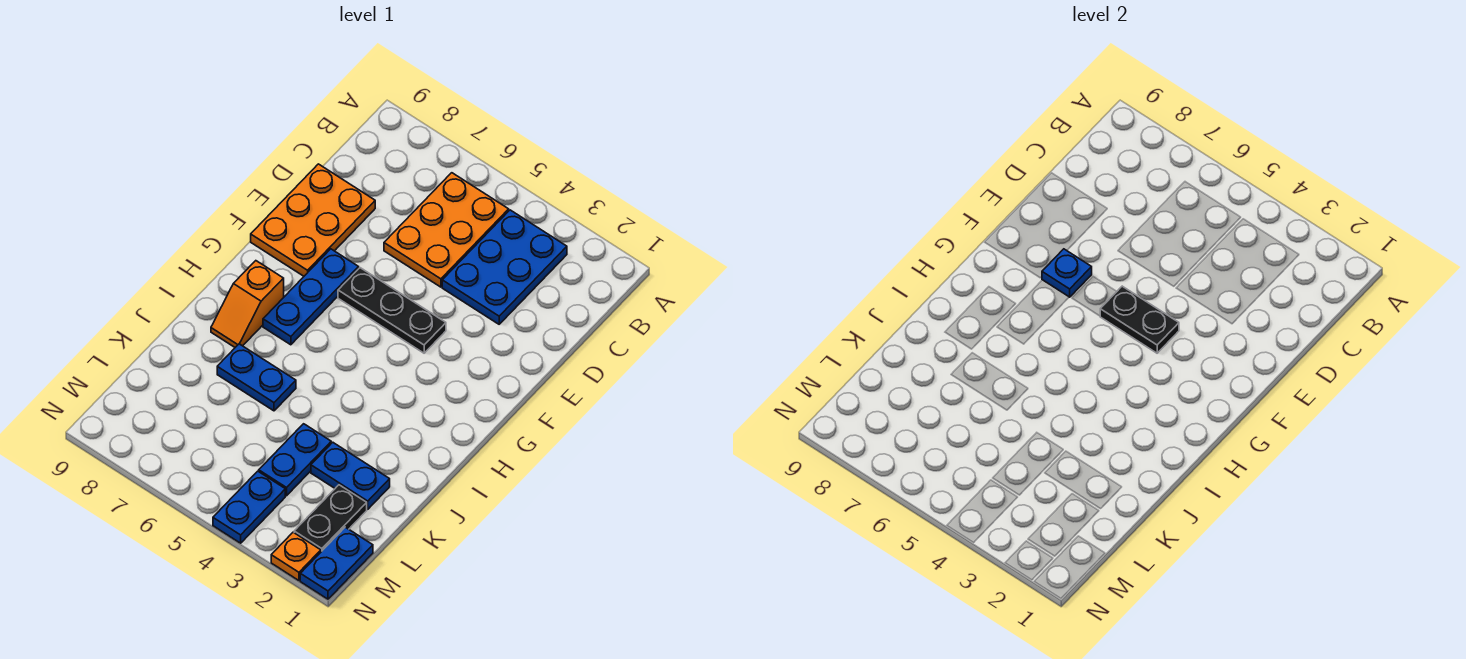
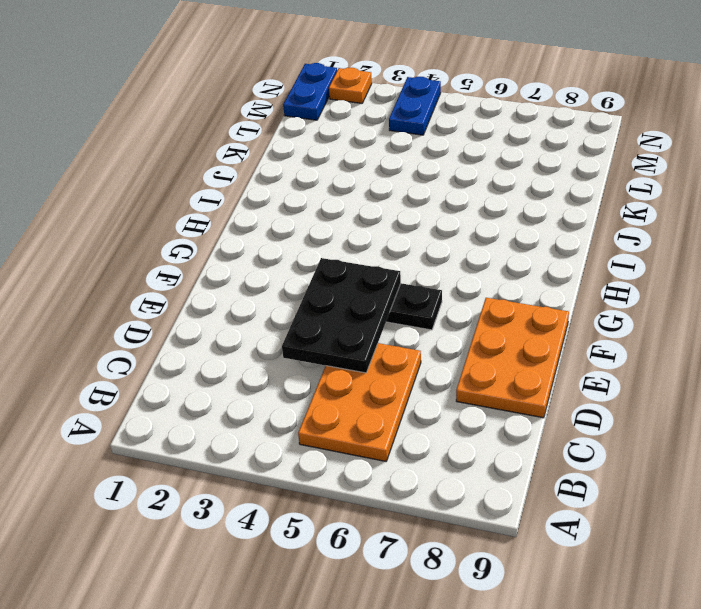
black plate D4:F5 level 2 -> black plate F4:F5 level 2
none -> blue plate B3:D4 level 1
none -> blue plate F7:H7 level 1
none -> orange slope H8:I8 level 1 top H

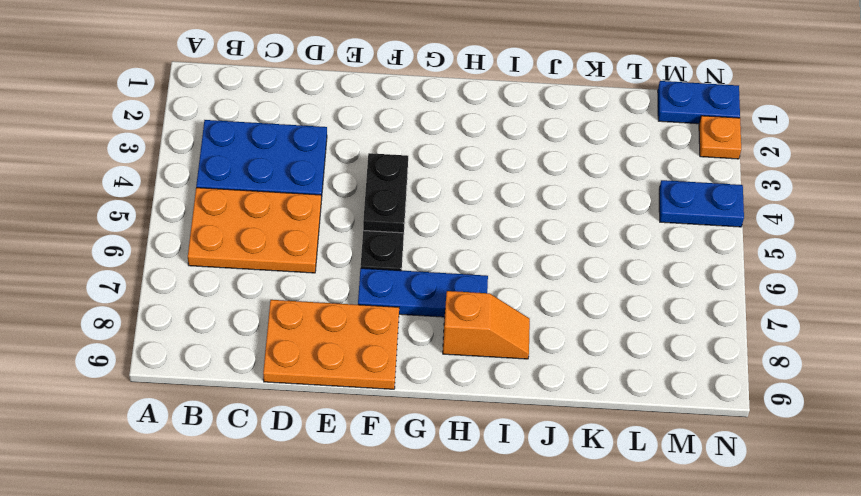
none -> blue plate J6:J7 level 1
none -> blue plate K2:K3 level 1
none -> blue plate K4:L4 level 1

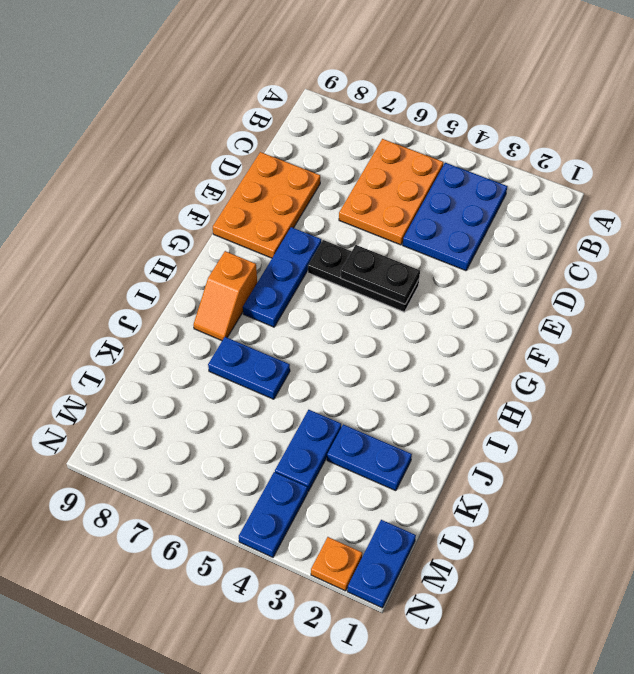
none -> black plate L2:M2 level 1
none -> blue plate F7 level 2

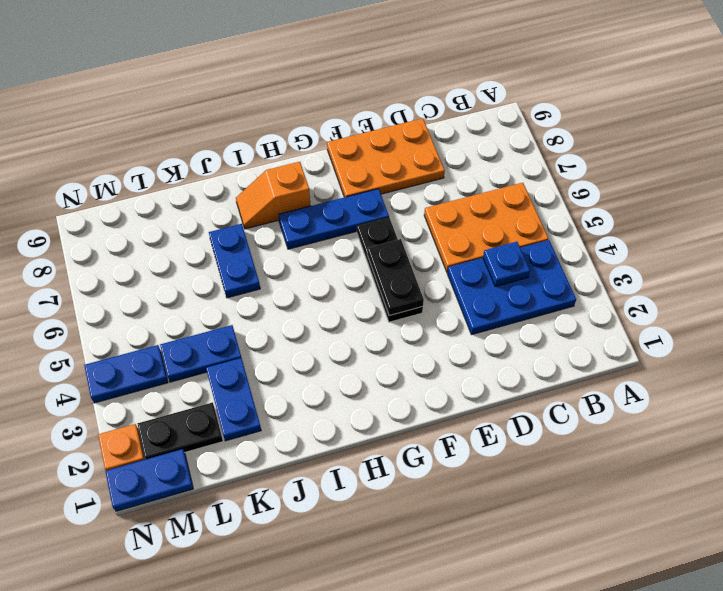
blue plate C4 level 2 -> blue plate F7 level 2

